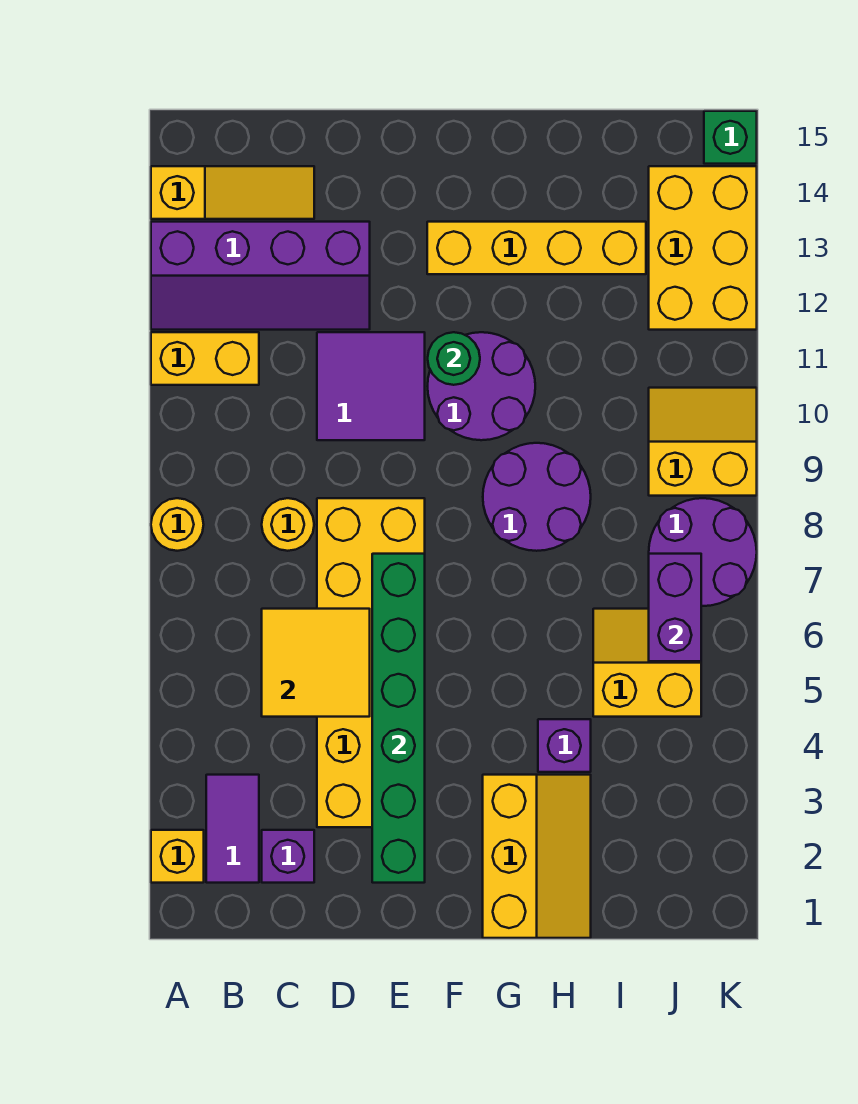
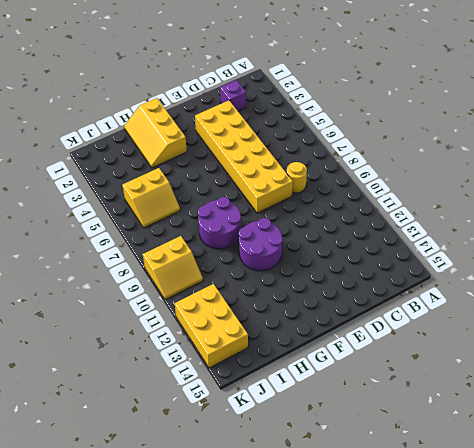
none -> yellow brick A2 level 1
none -> yellow round brick A8 level 1
none -> yellow brick A11:B11 level 1

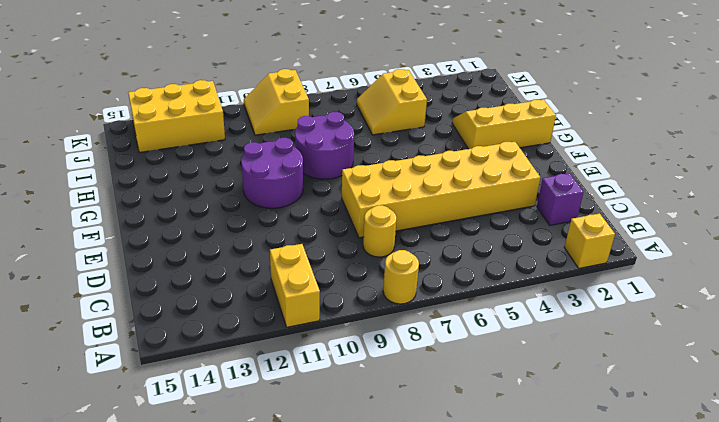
none -> purple slope A12:D13 level 1 top 13
none -> yellow slope A14:C14 level 1 top A
none -> purple tile B2:B3 level 1

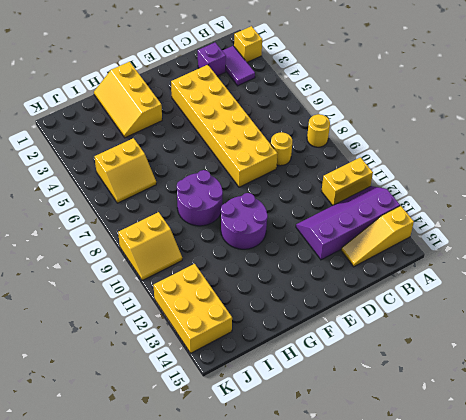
none -> purple tile D10:E11 level 1
none -> yellow brick F13:I13 level 1
none -> purple brick H4 level 1

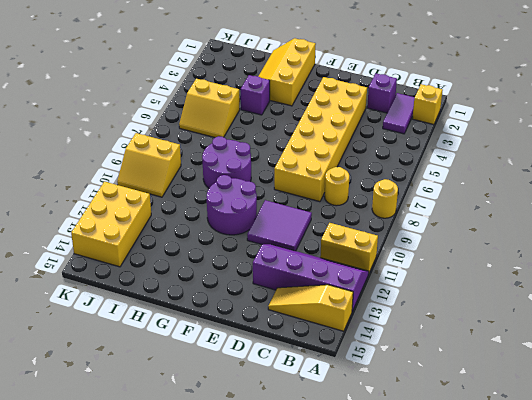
none -> yellow brick F13:I13 level 1
none -> purple round brick J7:K8 level 1
none -> green brick K15 level 1

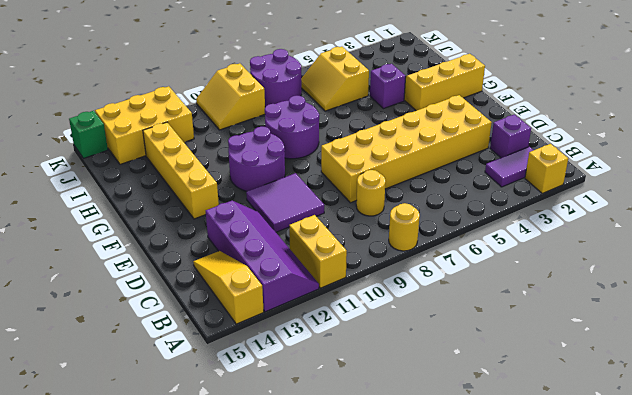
none -> yellow tile C5:D6 level 2
none -> green brick E2:E7 level 2
none -> green round brick F11 level 2

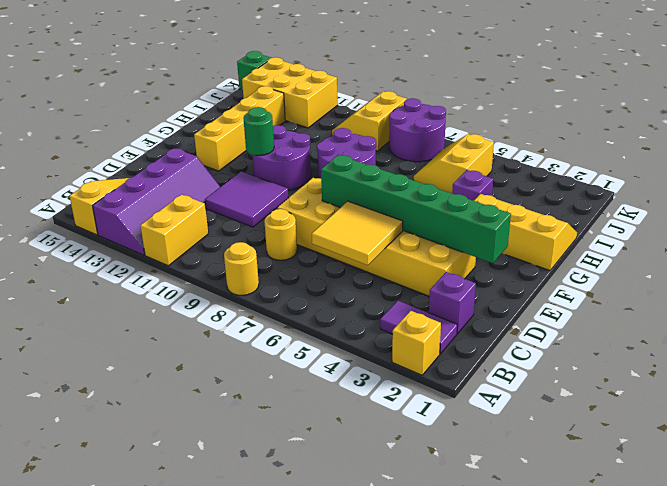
none -> purple brick J6:J7 level 2

